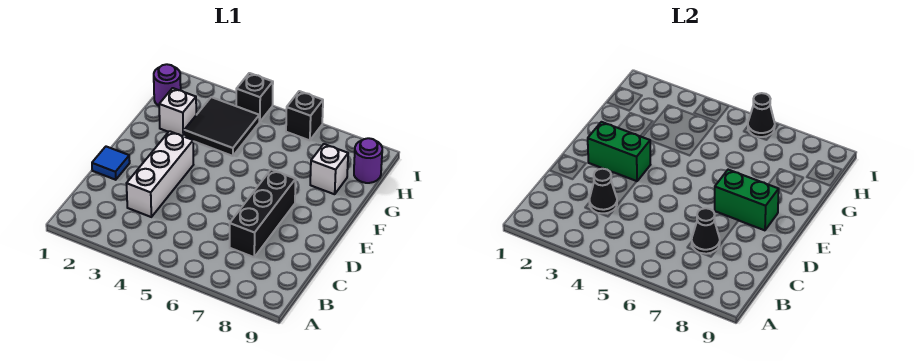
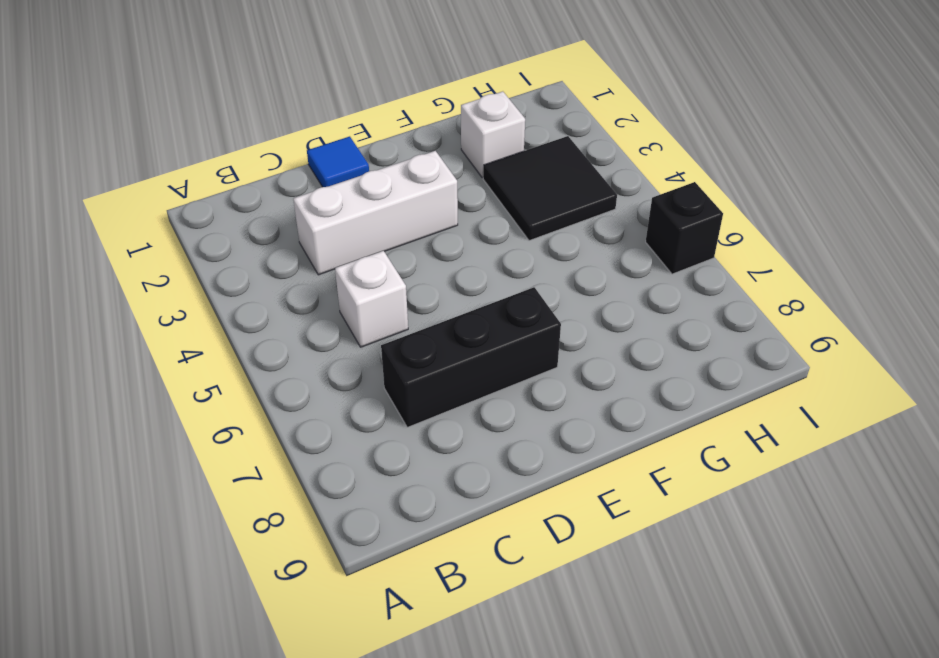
white brick C5 level 1 -> white brick G8 level 1
none -> purple round brick H1 level 1
none -> purple round brick H9 level 1
none -> black brick I4 level 1

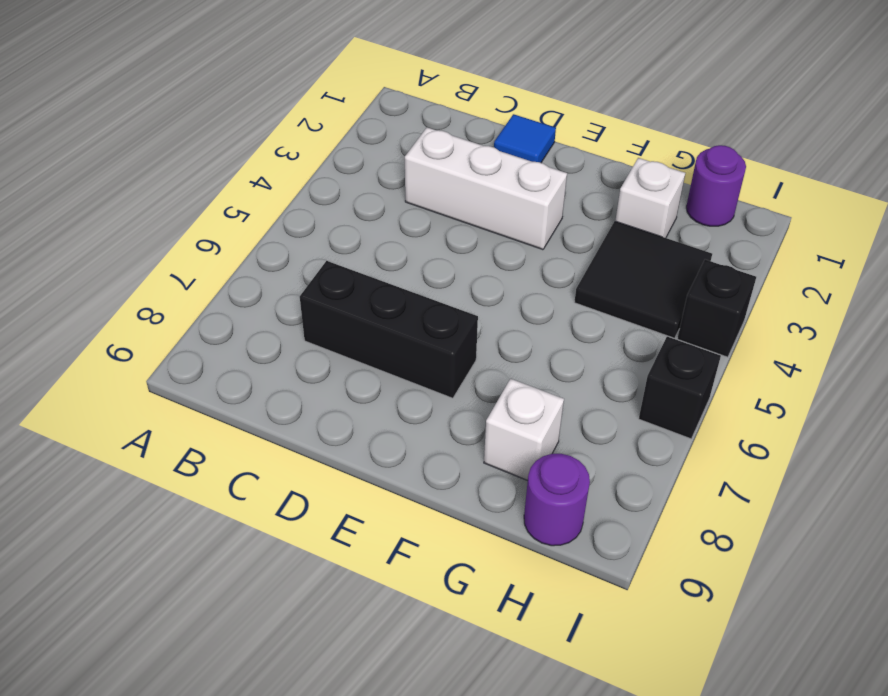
none -> black cone C3 level 2
none -> black cone C7 level 2
none -> green brick E2:E3 level 2

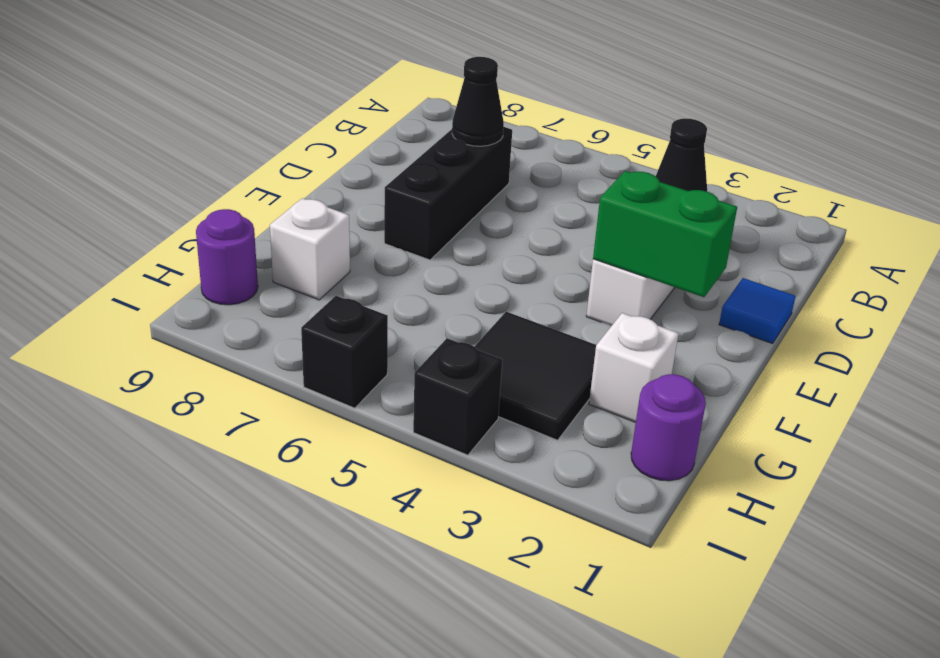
none -> green brick E7:E8 level 2
none -> black cone I6 level 2

